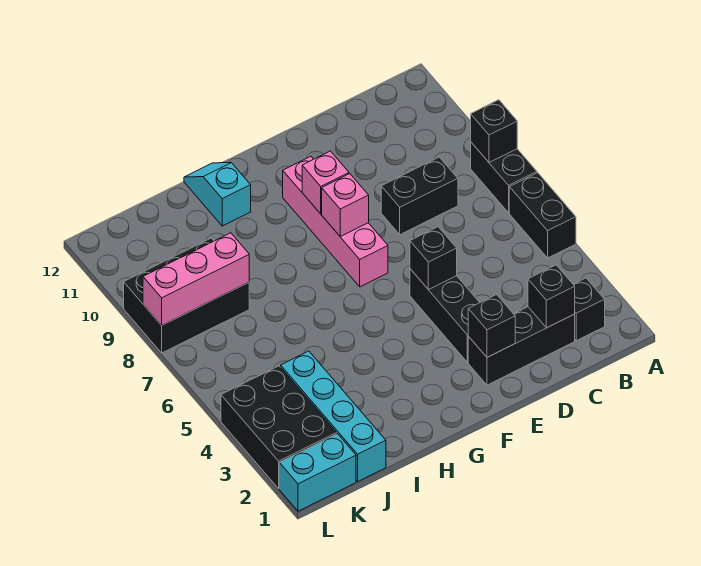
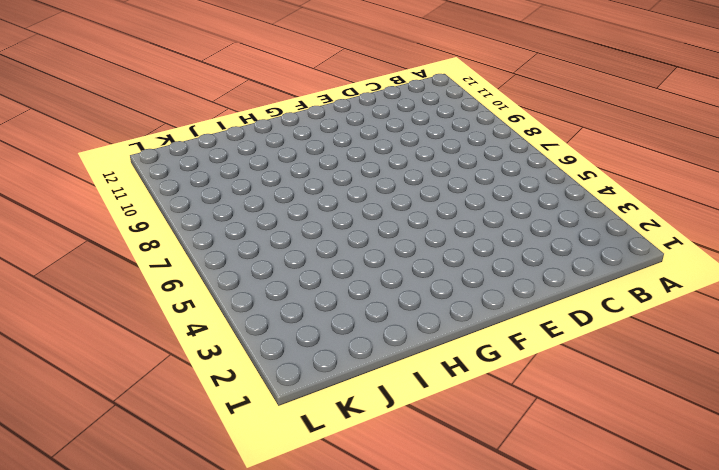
none -> black brick A5:A6 level 1
none -> black brick A7:A8 level 1
none -> black brick B2 level 1

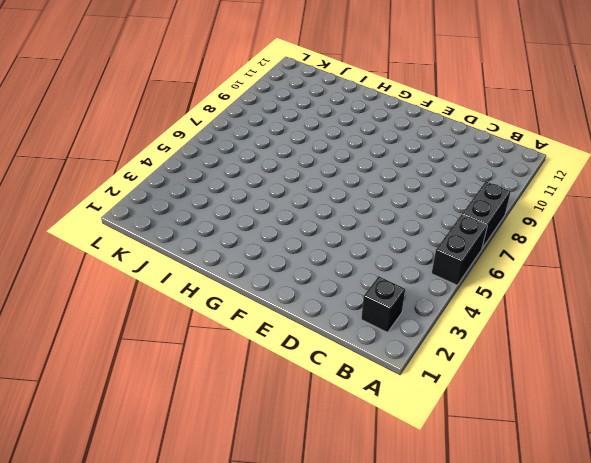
none -> black brick C2:E2 level 1
none -> black brick C8:D8 level 1
none -> black brick E3:E5 level 1

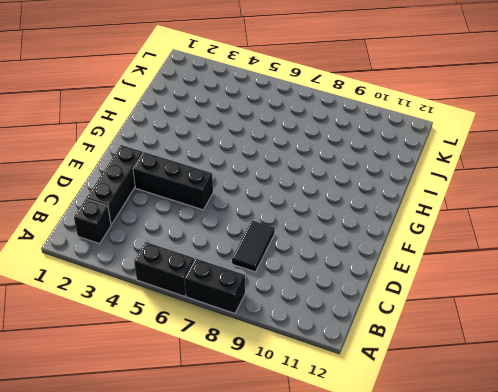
black tile C8:D8 level 1 -> black brick C8:D8 level 1
none -> pink brick F7:F10 level 1
none -> cyan slope H11:H12 level 1 top 11
none -> cyan brick J1:J4 level 1

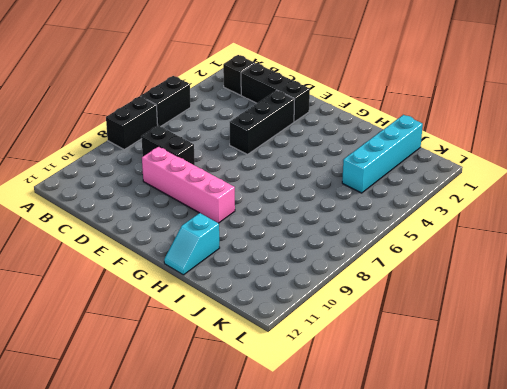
pink brick D9:G9 level 1 -> pink brick F7:F10 level 1
none -> black brick J8:L9 level 1
none -> cyan brick K1:L1 level 1
none -> black brick K2:L4 level 1

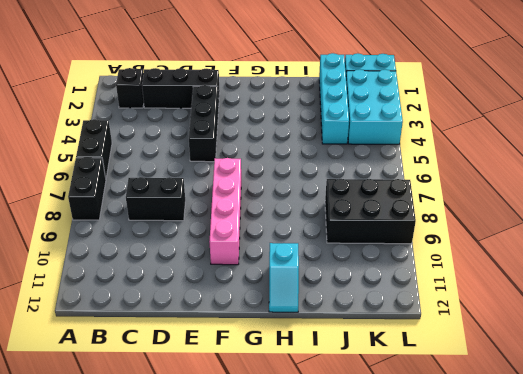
cyan brick K2:L4 level 1 -> black brick K2:L4 level 1
none -> black brick A8 level 2
none -> black brick C2 level 2
none -> black brick E2 level 2

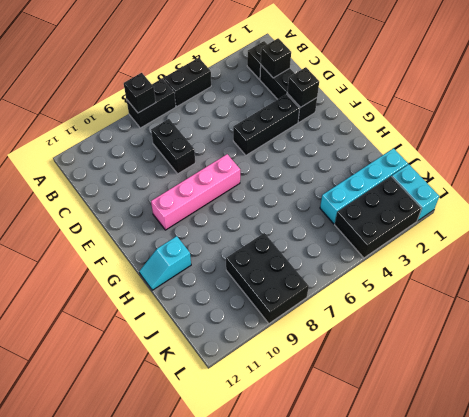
none -> black brick E5 level 2
none -> pink brick F8 level 2
none -> pink brick F9 level 2

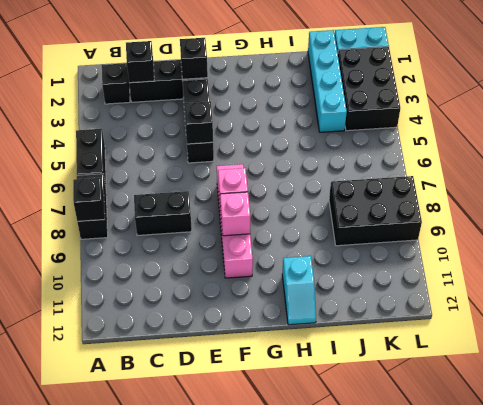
none -> pink brick J8:L8 level 2

